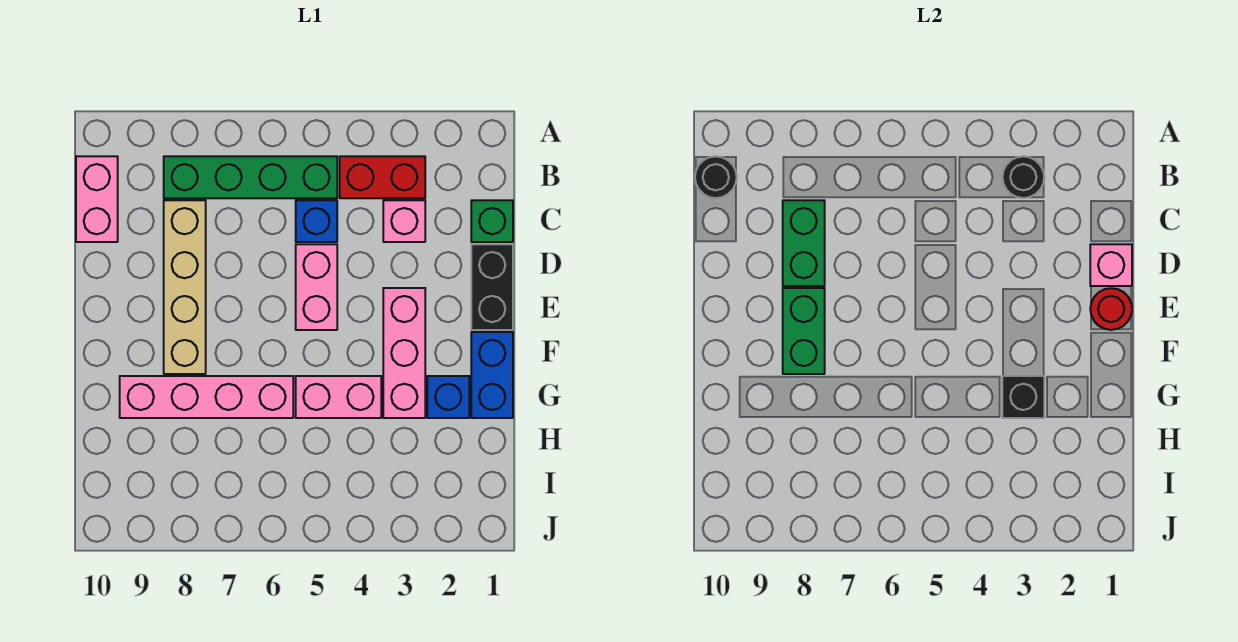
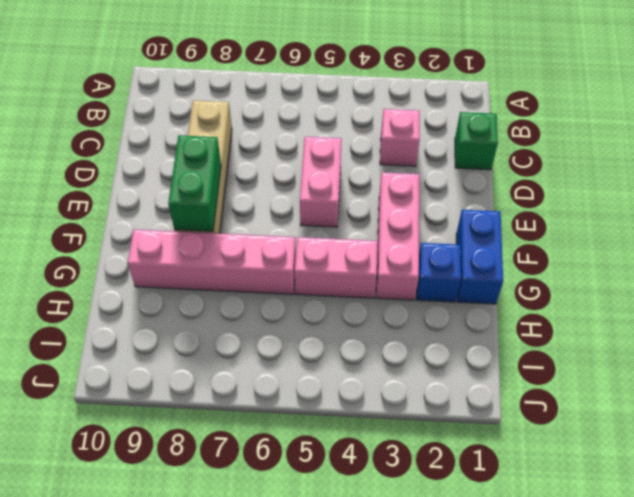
none -> red brick B3:B4 level 1
none -> green brick B5:B8 level 1
none -> pink brick B10:C10 level 1

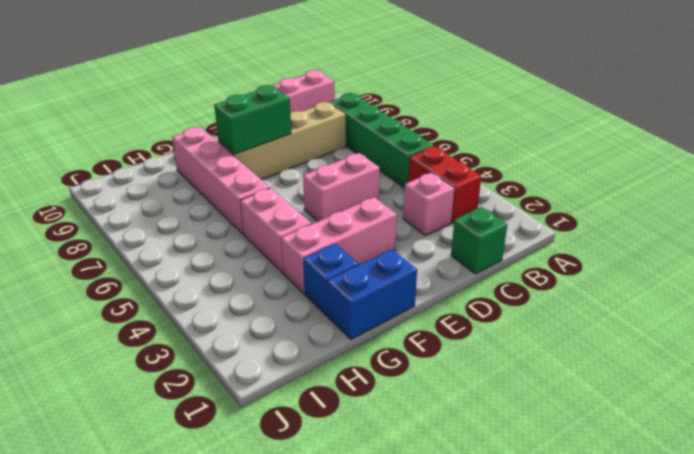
none -> blue brick C5 level 1
none -> black brick D1:E1 level 1
none -> black round brick B3 level 2

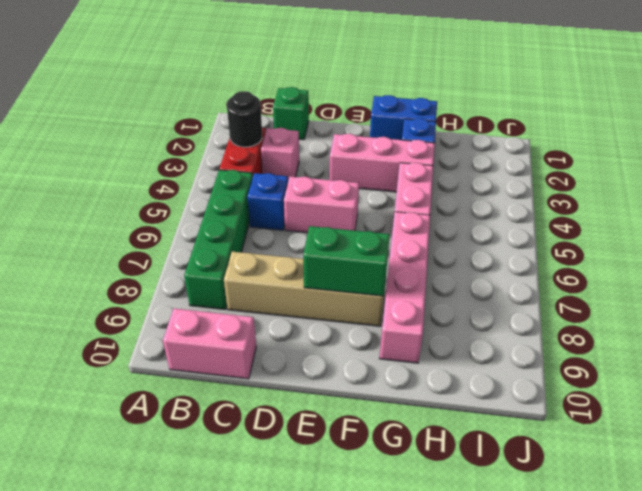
none -> black brick D1:E1 level 1
none -> black round brick B10 level 2
none -> green brick C8:D8 level 2

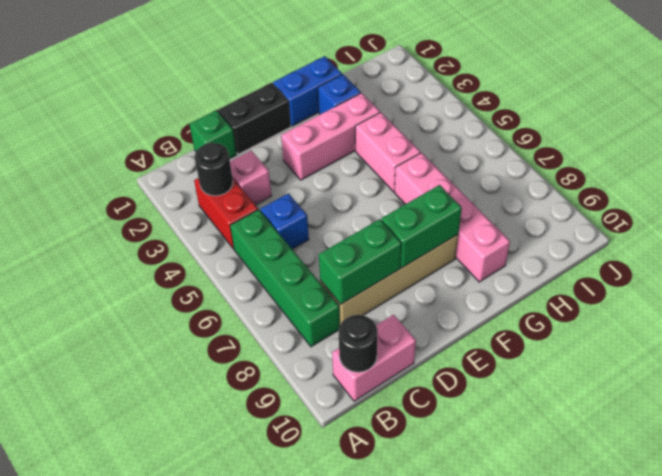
none -> pink brick D5:E5 level 1
none -> pink brick D1 level 2
none -> red round brick E1 level 2

